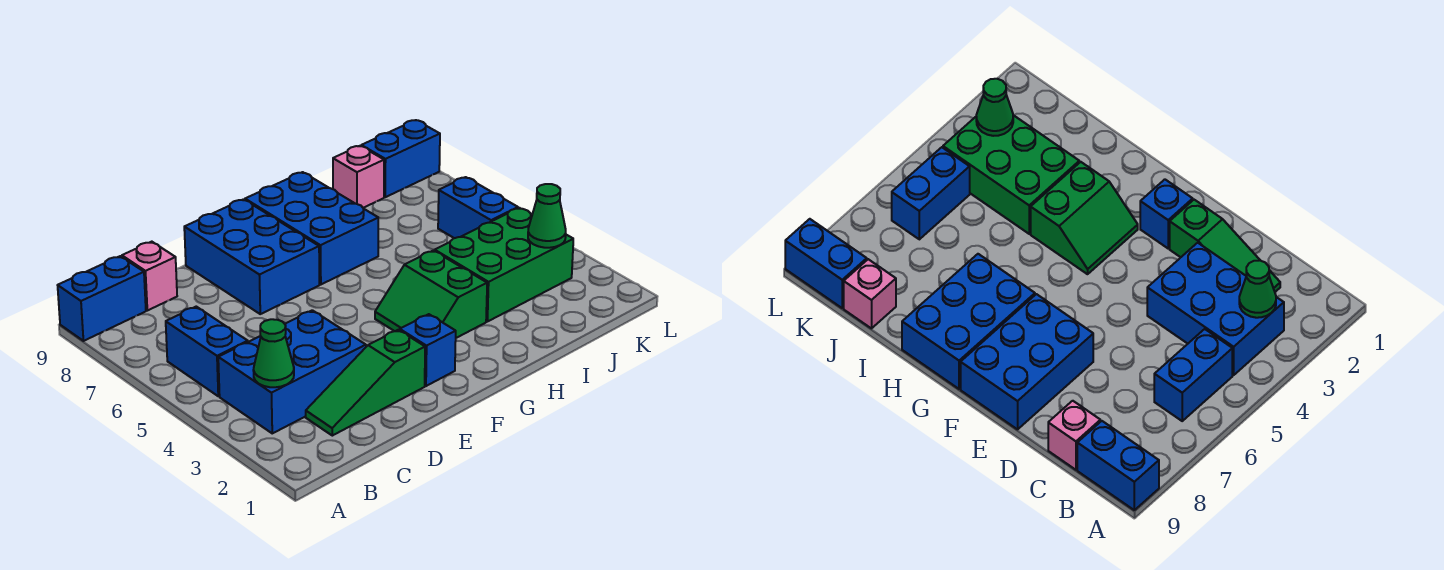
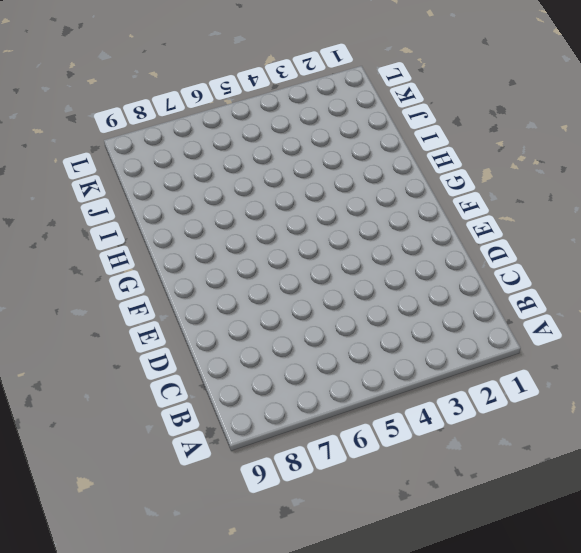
none -> blue brick A9:B9 level 1
none -> blue brick B3:D4 level 1
none -> blue brick B5:B6 level 1

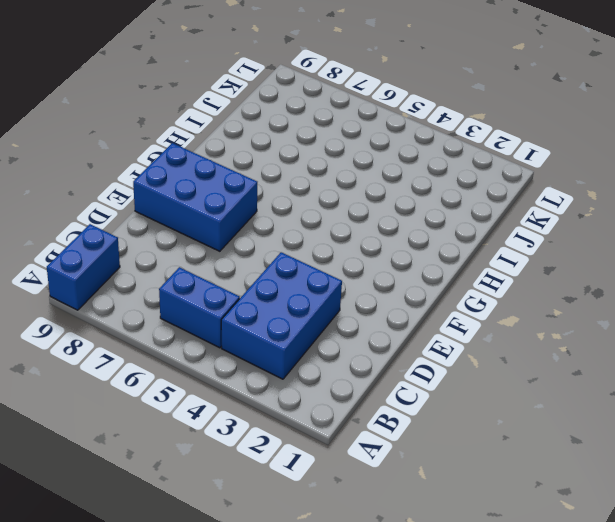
none -> green slope C2:E2 level 1 top E
none -> pink brick C9 level 1
none -> blue brick F2 level 1

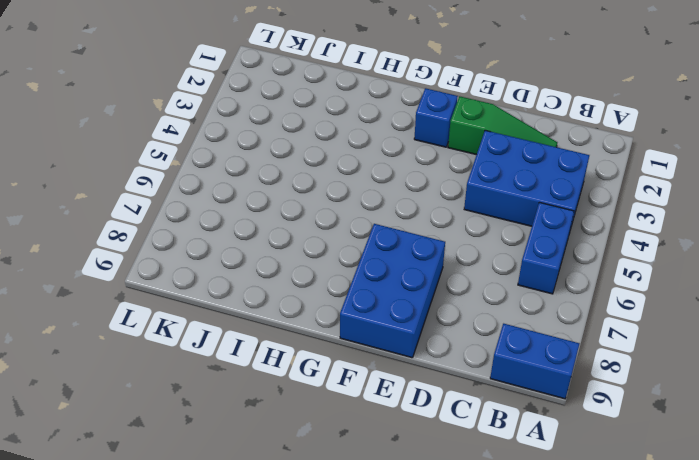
none -> pink brick C9 level 1
none -> green slope G3:H4 level 1 top H
none -> blue brick G7:H9 level 1

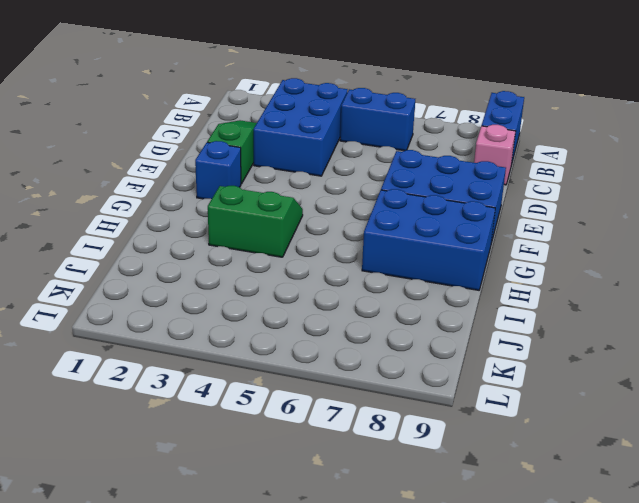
none -> green brick I3:K4 level 1
none -> pink brick J9 level 1
none -> blue brick K5:K6 level 1

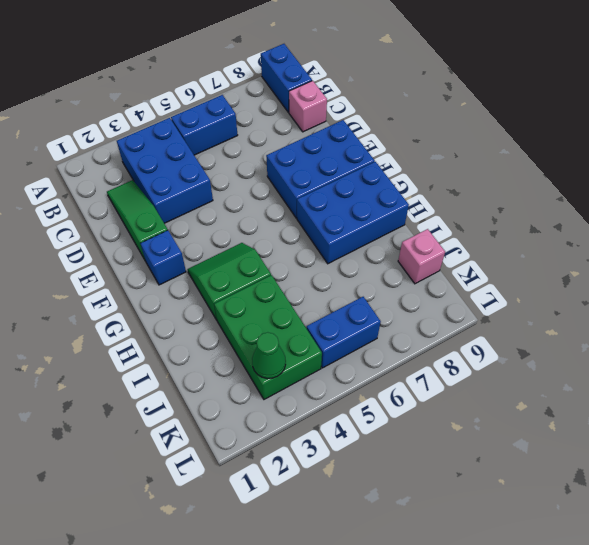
none -> blue brick K9:L9 level 1
none -> green cone B3 level 2

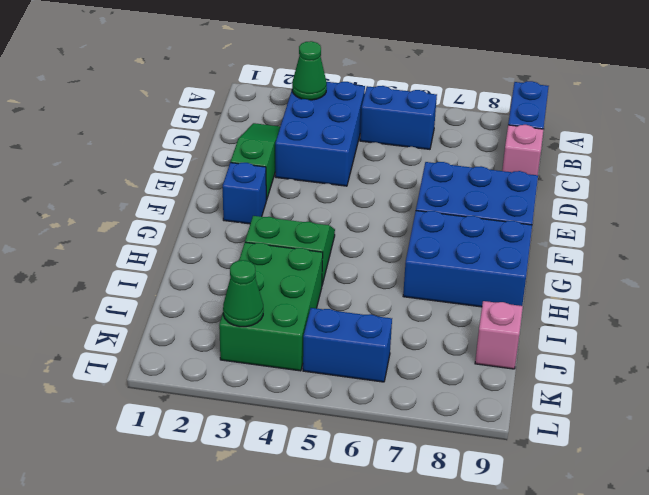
none -> blue brick K9:L9 level 1

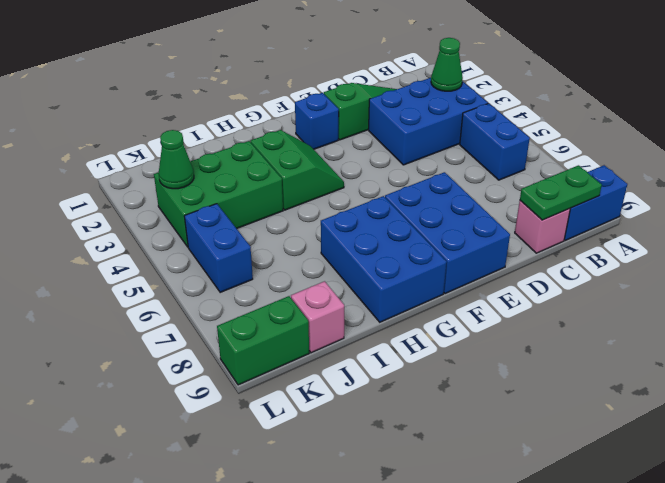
green plate B9:C9 level 2 -> none
green brick K9:L9 level 1 -> blue brick K9:L9 level 1

